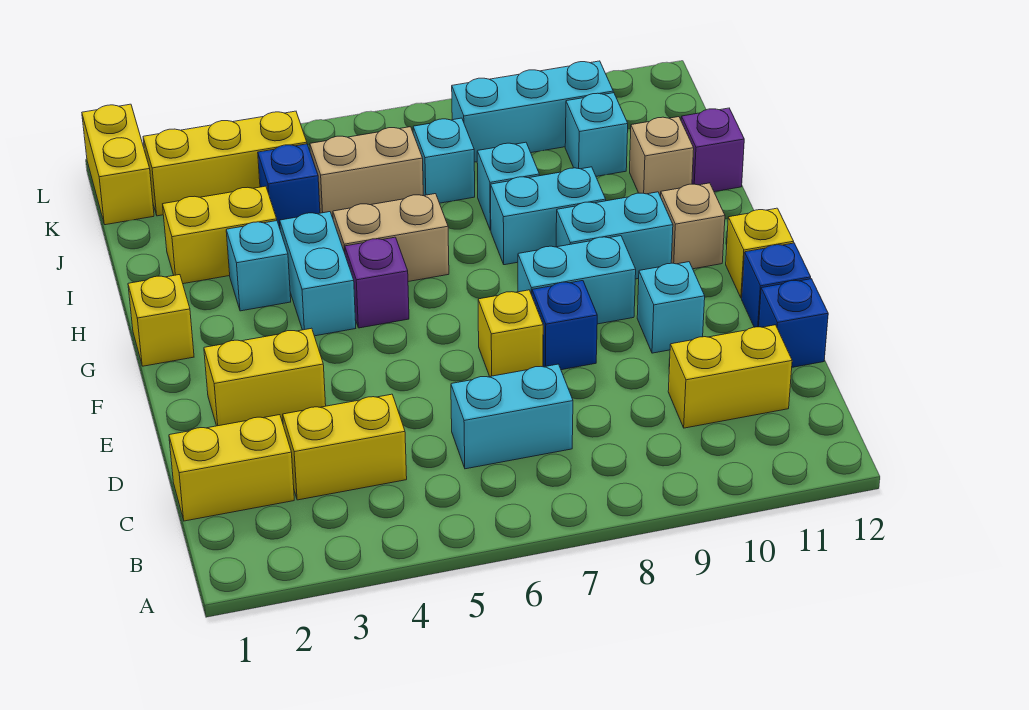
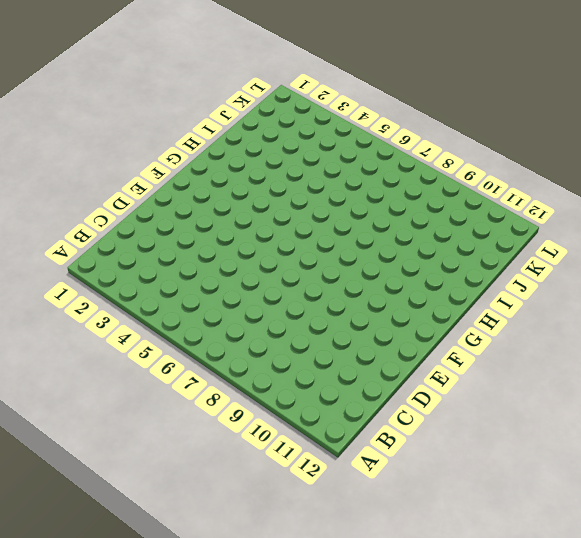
none -> yellow brick C1:C2 level 1
none -> yellow brick C3:C4 level 1
none -> cyan brick C6:C7 level 1
none -> yellow brick C10:C11 level 1

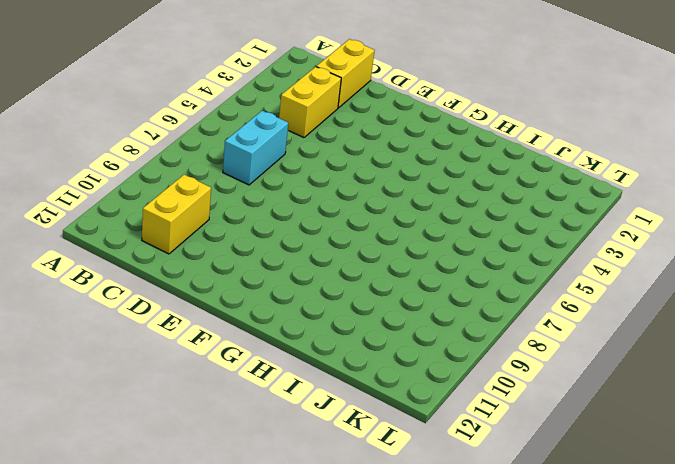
none -> blue brick D12 level 1
none -> yellow brick E2:E3 level 1
none -> yellow brick E7 level 1
none -> blue brick E8 level 1

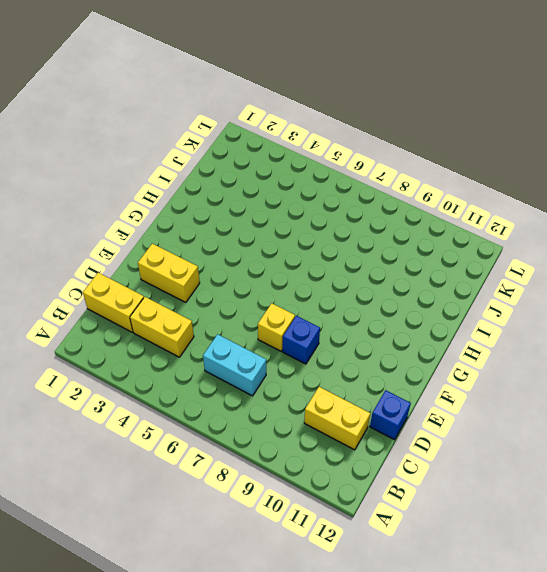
none -> cyan brick E10 level 1
none -> blue brick E12 level 1
none -> cyan brick F8:F9 level 1
none -> yellow brick F12 level 1

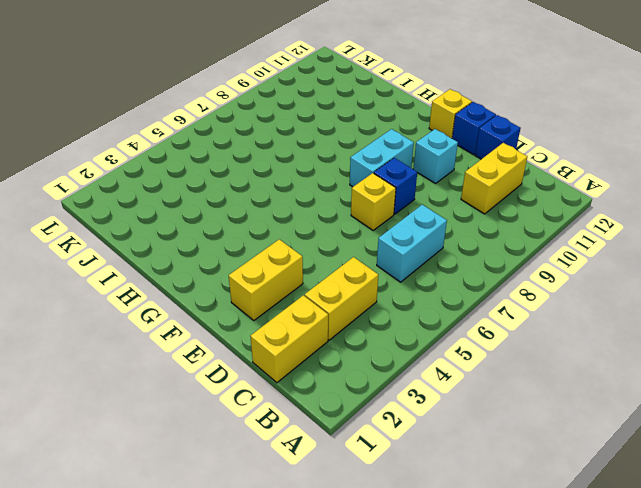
none -> yellow brick G1 level 1
none -> cyan brick G4:H4 level 1
none -> purple brick G5 level 1
none -> cyan brick G9:G10 level 1

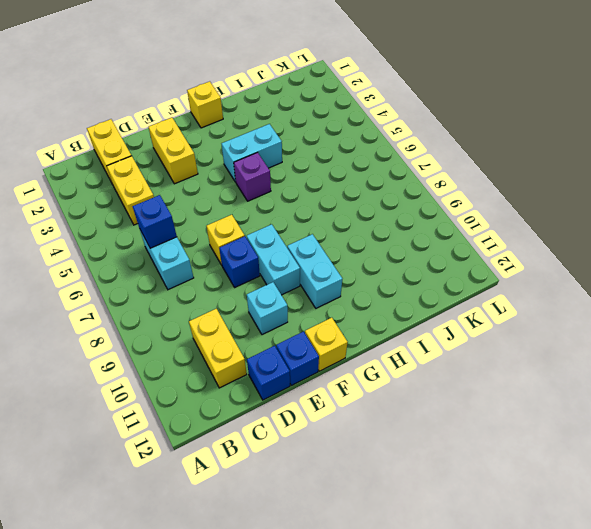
blue brick C6 level 2 -> blue brick J4 level 1
none -> tan brick G11 level 1
none -> cyan brick H3 level 1
none -> tan brick H5:H6 level 1
none -> cyan brick H8:H9 level 1

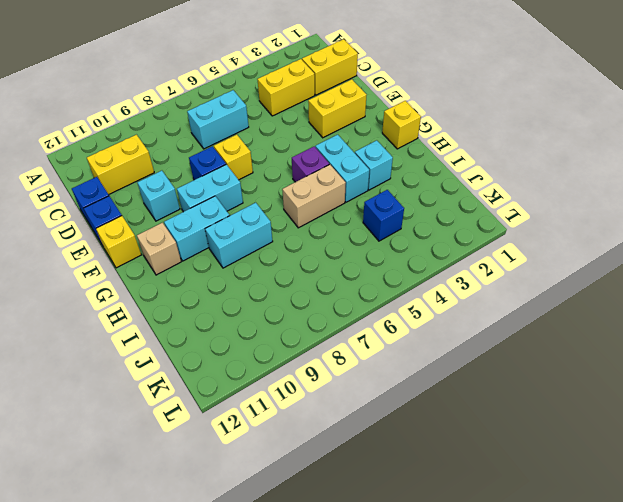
none -> yellow brick I2:I3 level 1
none -> cyan brick I8 level 1
none -> tan brick I11 level 1
none -> purple brick I12 level 1

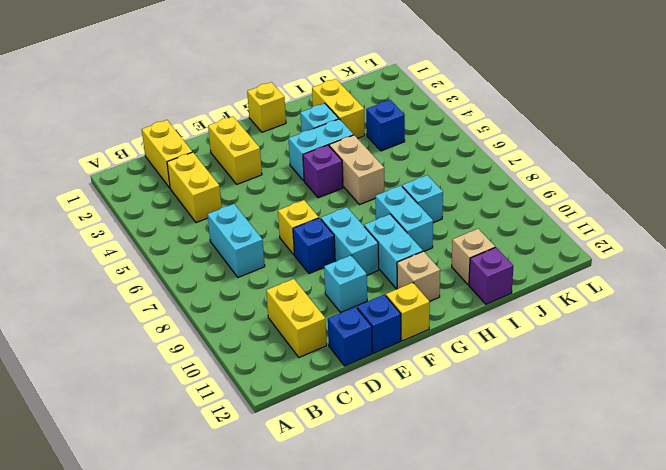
none -> tan brick J5:J6 level 1
none -> cyan brick J7 level 1
none -> cyan brick J10 level 1
none -> yellow brick K1:L1 level 1

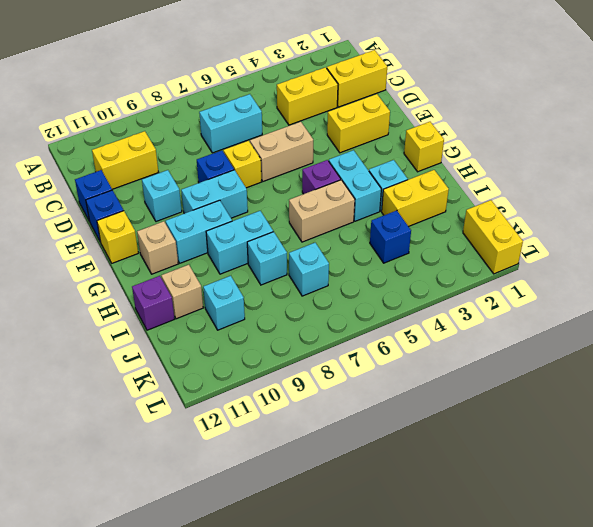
tan brick E5:E6 level 1 -> tan brick J5:J6 level 1
none -> yellow brick K2:K4 level 1
none -> cyan brick K8:K10 level 1

